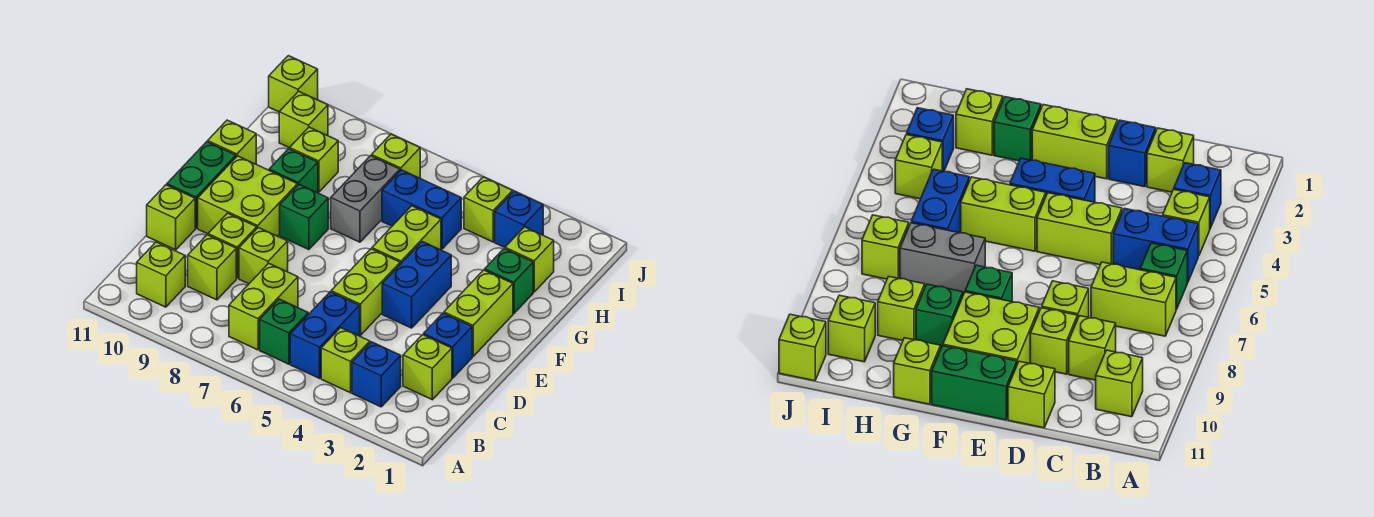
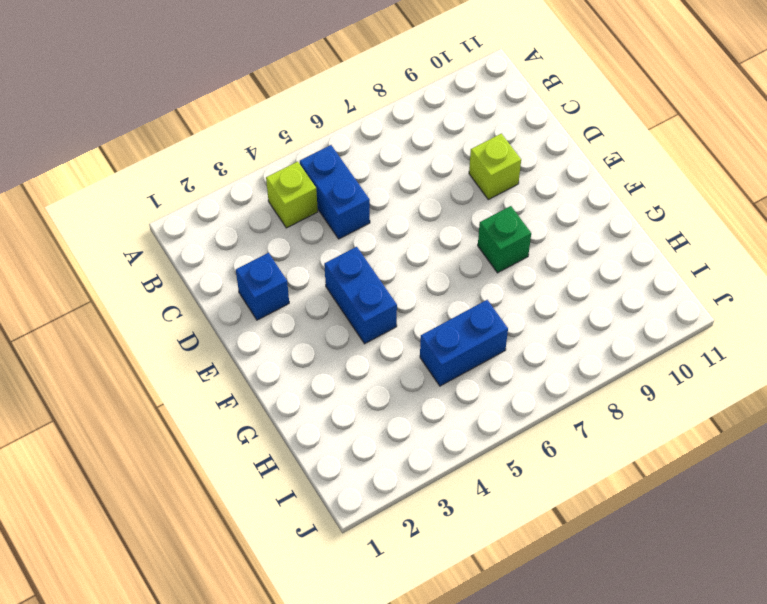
none -> blue brick B3 level 1
none -> green brick B6 level 1
none -> lime brick B7:C7 level 1
none -> lime brick B10 level 1

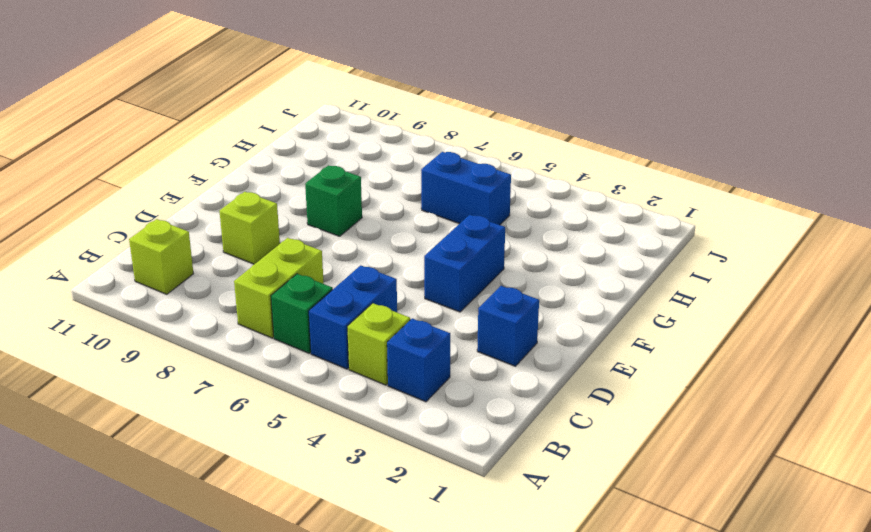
none -> lime brick C2 level 1
none -> lime brick C9 level 1
none -> lime brick D5:E5 level 1
none -> lime brick D8 level 1

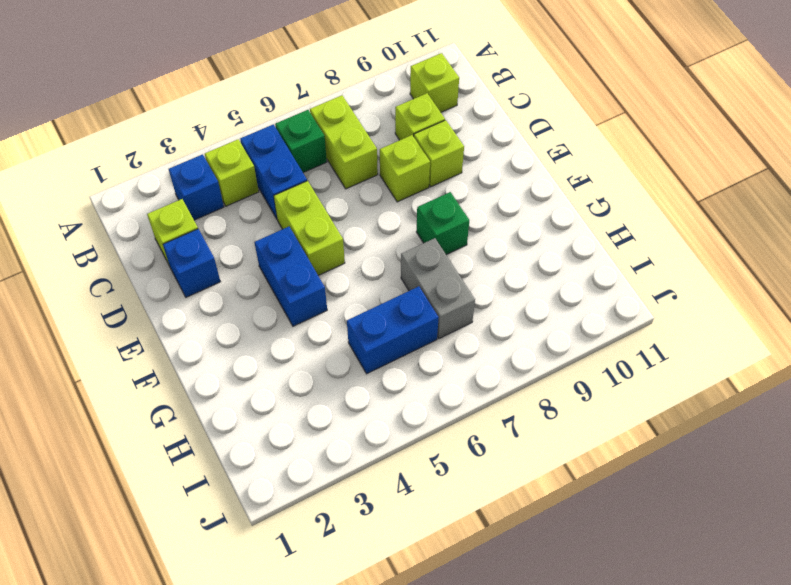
none -> lime brick D11 level 1
none -> lime brick E2:F2 level 1
none -> lime brick E9:F10 level 1
none -> green brick E11:F11 level 1

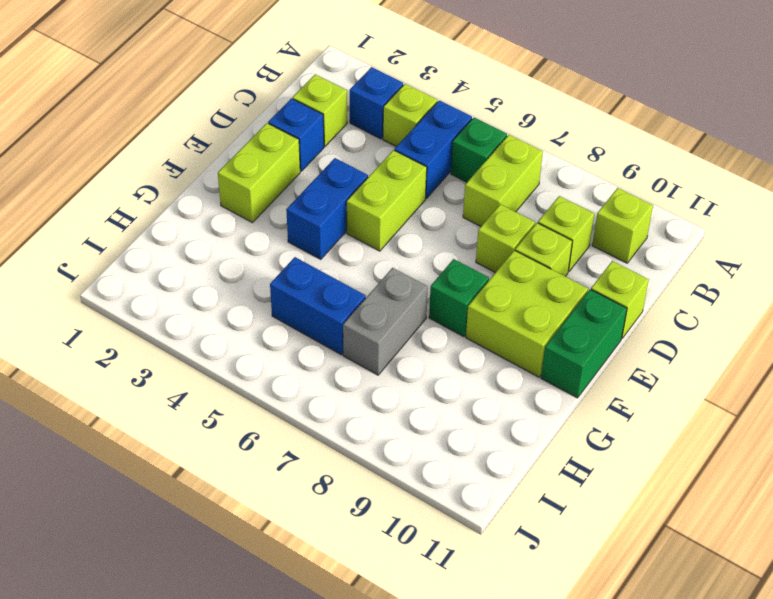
none -> lime brick F5:G5 level 1
none -> green brick G2 level 1
none -> green brick G9 level 1
none -> lime brick G11 level 1

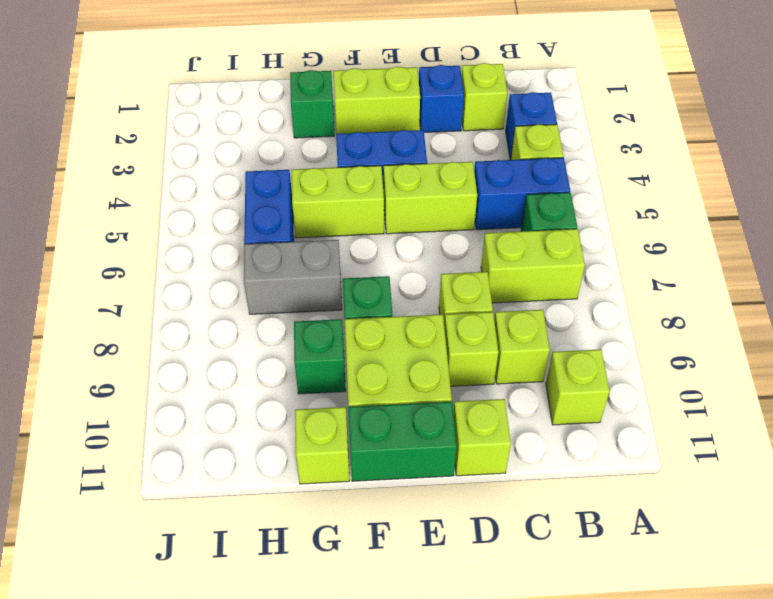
none -> lime brick H2 level 1
none -> lime brick H9 level 1
none -> blue brick I3 level 1
none -> lime brick I4 level 1

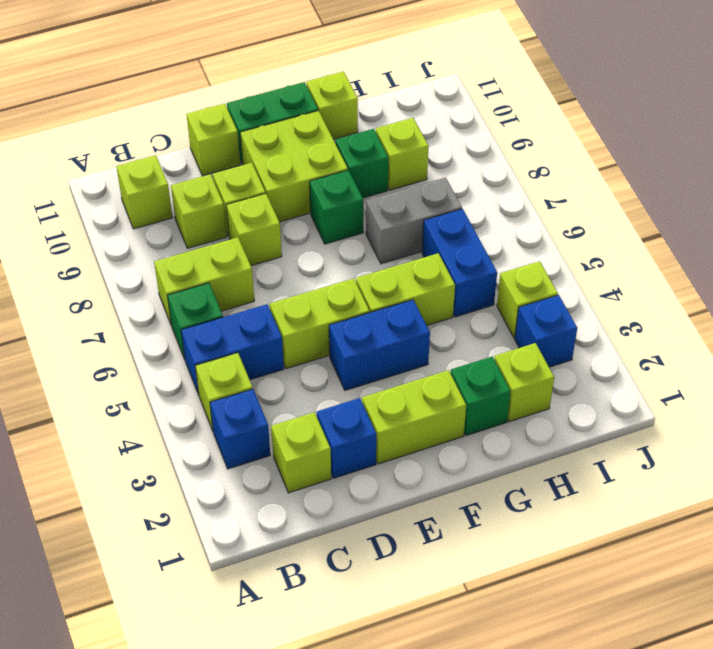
none -> lime brick I7 level 1
none -> lime brick I10 level 1
none -> lime brick J11 level 1

